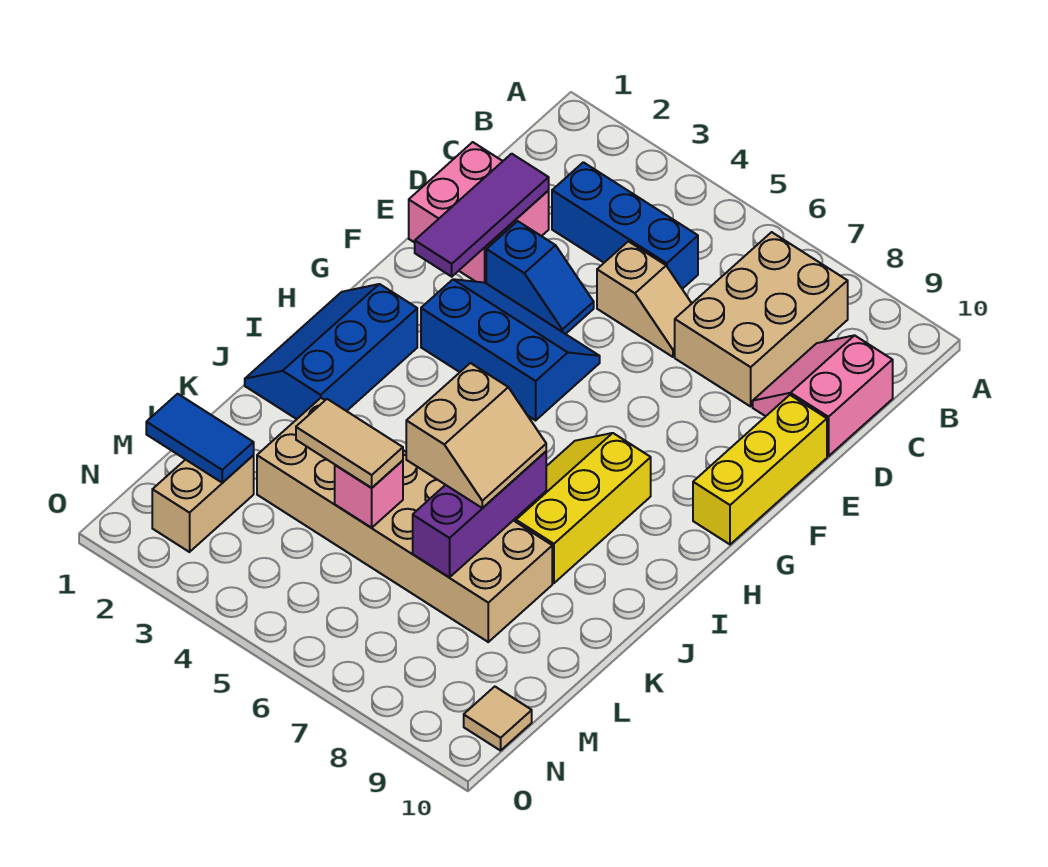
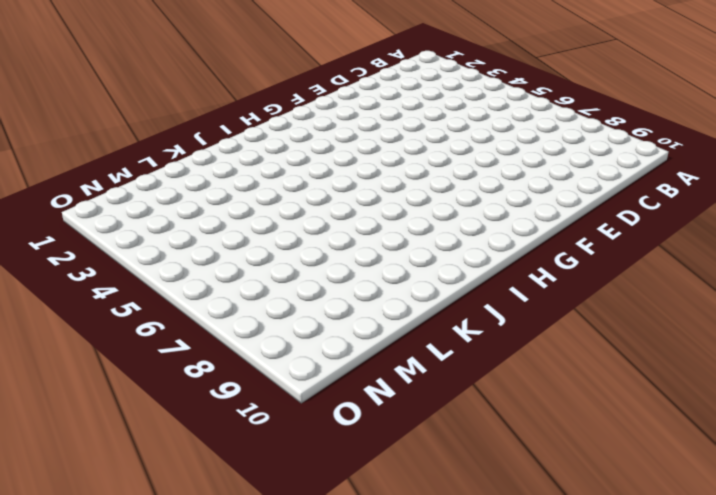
none -> tan brick B7:D8 level 1
none -> blue brick C3:C5 level 1
none -> pink slope C9:D10 level 1 top 10

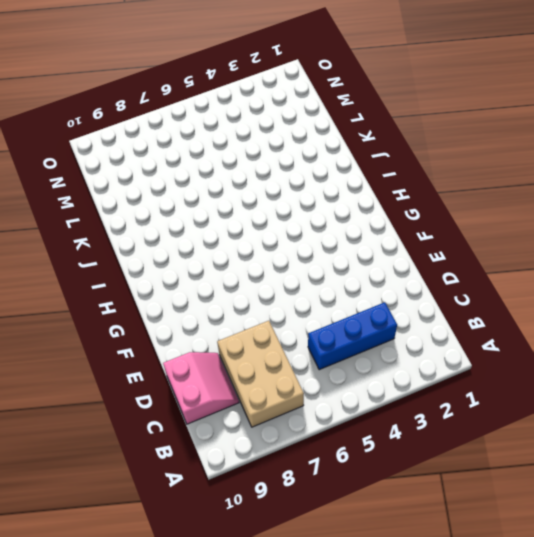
none -> pink brick D1:E2 level 1
none -> tan slope D5:D6 level 1 top 5
none -> blue slope E3:E4 level 1 top 3

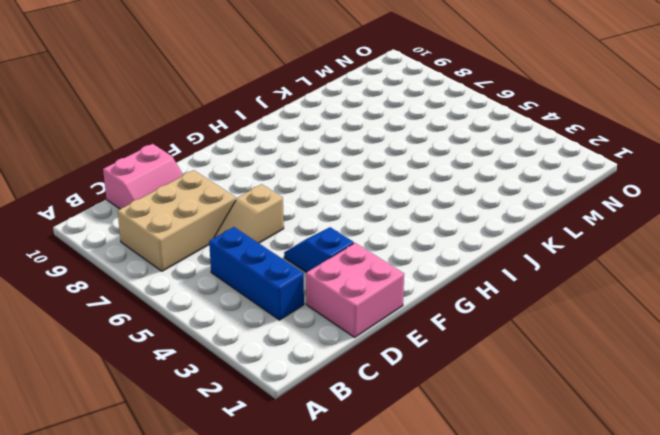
tan slope D6:E6 level 1 top E -> tan slope D5:D6 level 1 top 5
none -> yellow brick E10:G10 level 1
none -> blue slope F3:G5 level 1 top G
none -> blue slope H1:J2 level 1 top 2

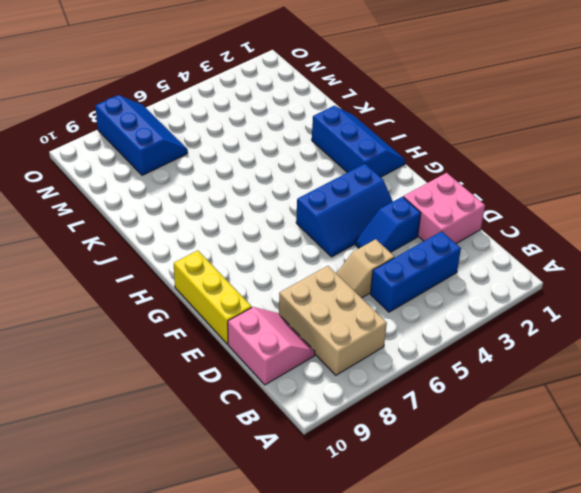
blue slope M7:O8 level 1 top 8 -> none
none -> yellow slope H7:J8 level 1 top 8
none -> tan brick K3:L8 level 1
none -> tan brick M2:N2 level 1

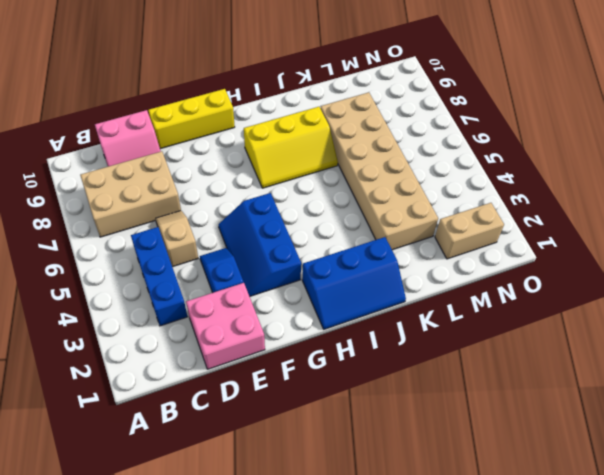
none -> tan tile N10 level 1
none -> purple tile D2:F2 level 2
none -> purple brick J7:L7 level 2

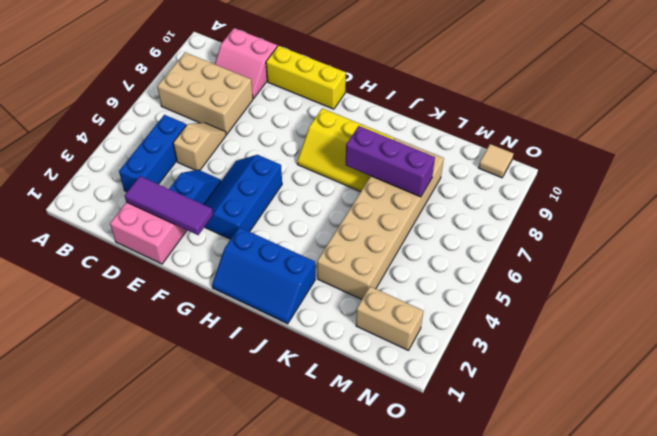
none -> pink brick L5 level 2
none -> blue tile M1:M2 level 2
none -> tan slope J6:K7 level 3 top 6

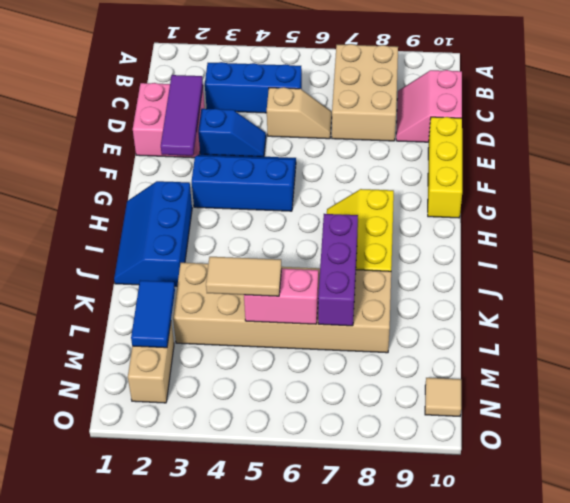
blue tile L2:M2 level 2 -> blue tile M1:M2 level 2
pink brick L5:L6 level 2 -> pink brick L5 level 2
none -> tan slope J6:K7 level 3 top 6

